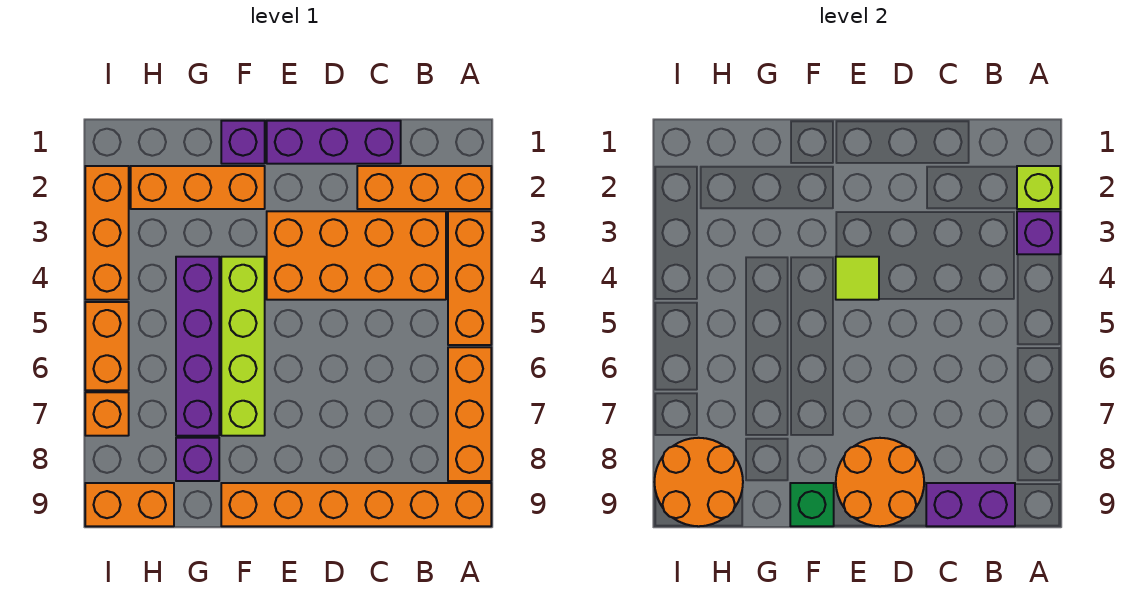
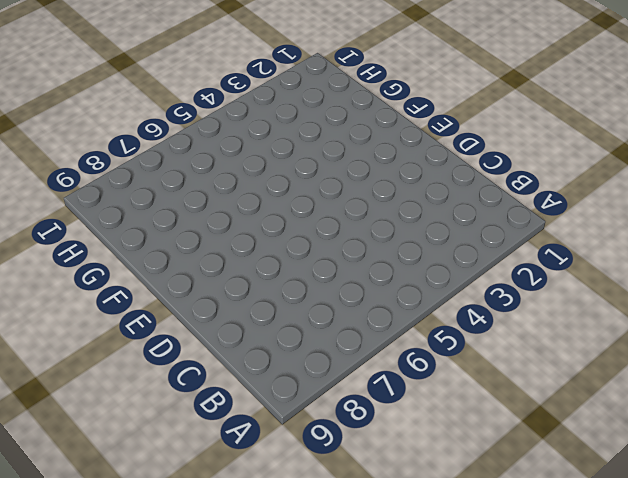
none -> orange brick A2:C2 level 1
none -> orange brick A3:A5 level 1
none -> orange brick A6:A8 level 1

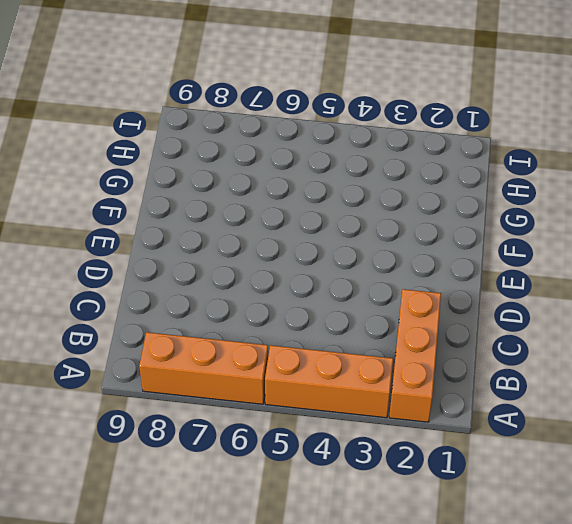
none -> orange brick A9:F9 level 1
none -> orange brick B3:E4 level 1
none -> purple brick C1:E1 level 1

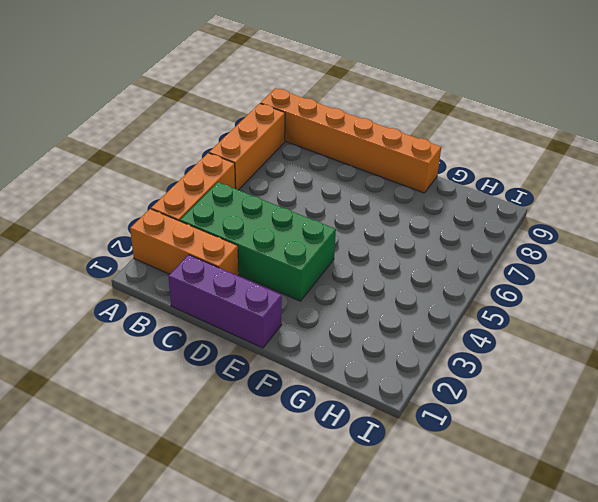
green brick B3:E4 level 1 -> orange brick B3:E4 level 1
none -> purple brick F1 level 1
none -> orange brick F2:H2 level 1
none -> lime brick F4:F7 level 1

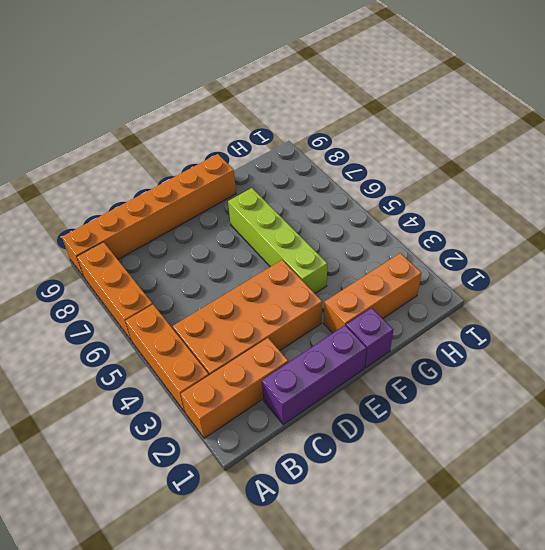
none -> purple brick G4:G7 level 1
none -> purple brick G8 level 1
none -> orange brick H9:I9 level 1

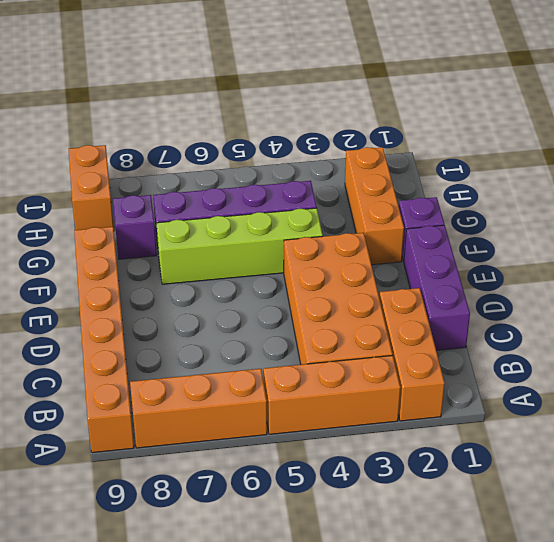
none -> orange brick I2:I4 level 1
none -> orange brick I5:I6 level 1
none -> orange brick I7 level 1

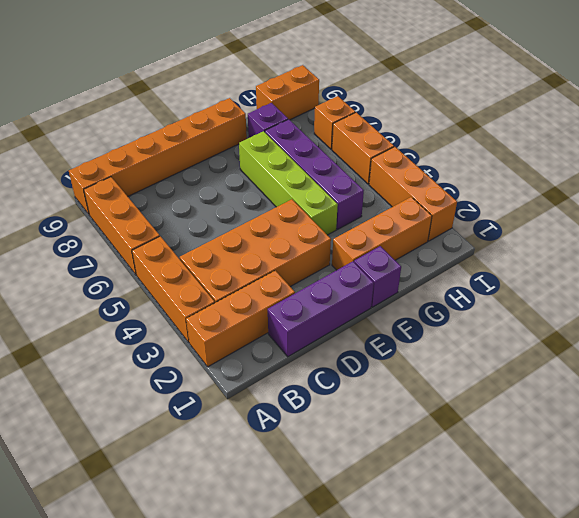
none -> lime brick A2 level 2
none -> purple brick A3 level 2
none -> purple brick B9:C9 level 2

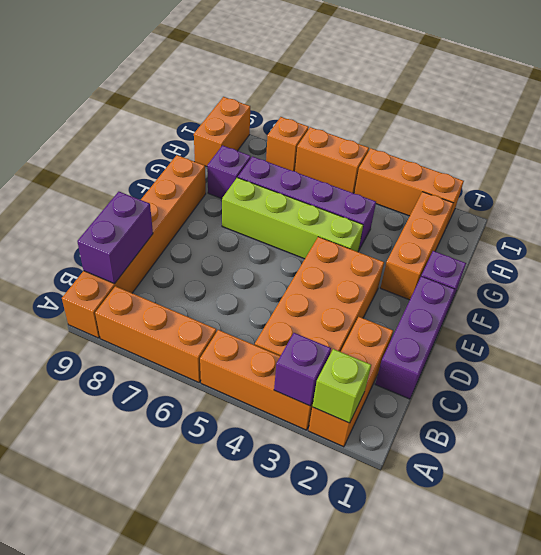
none -> orange round brick D8:E9 level 2
none -> lime tile E4 level 2
none -> green brick F9 level 2

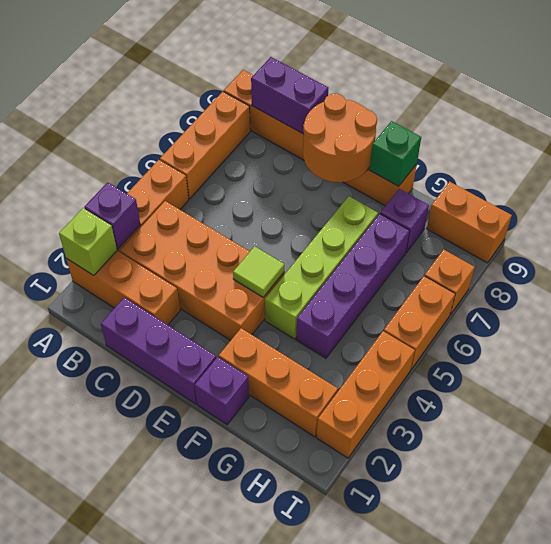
none -> orange round brick H8:I9 level 2

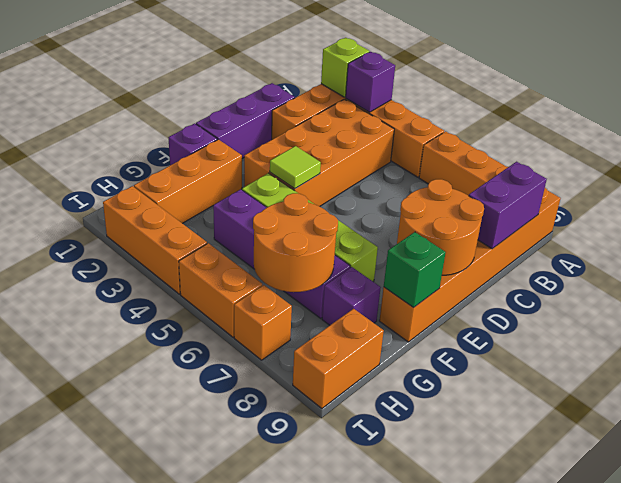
orange round brick G6:H7 level 2 -> orange round brick H8:I9 level 2

